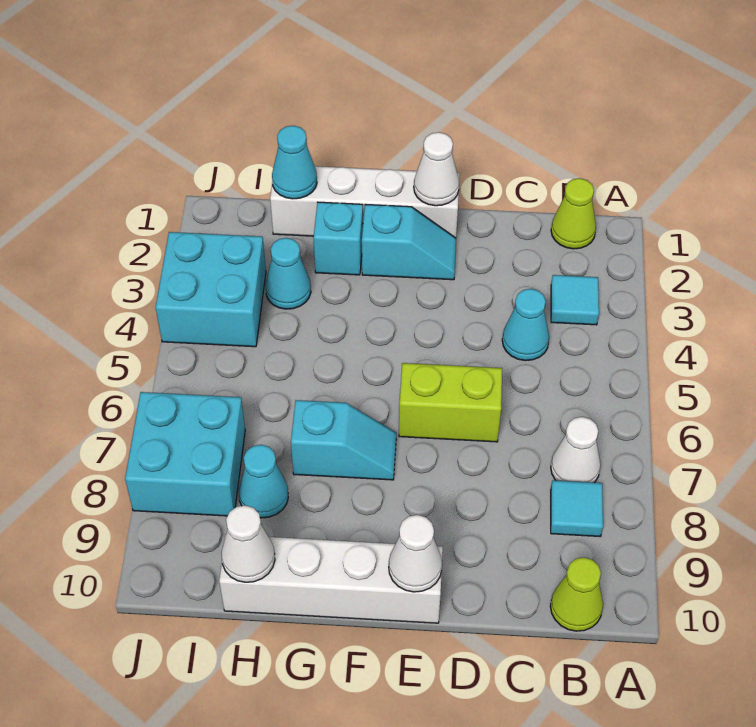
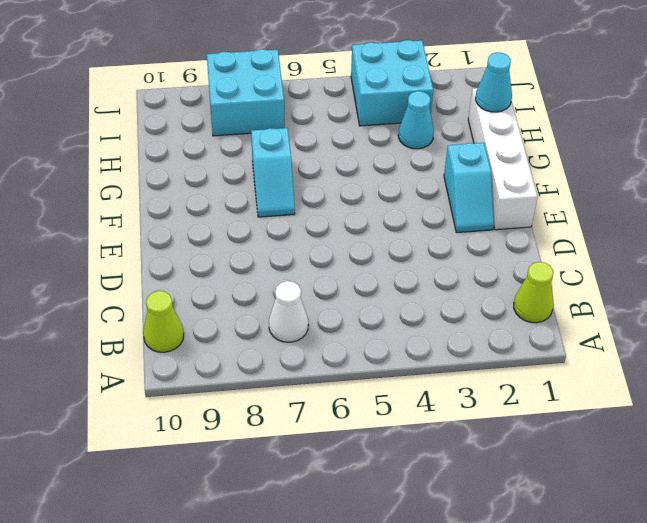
none -> cyan tile B3 level 1
none -> cyan tile B8 level 1
none -> cyan cone C4 level 1

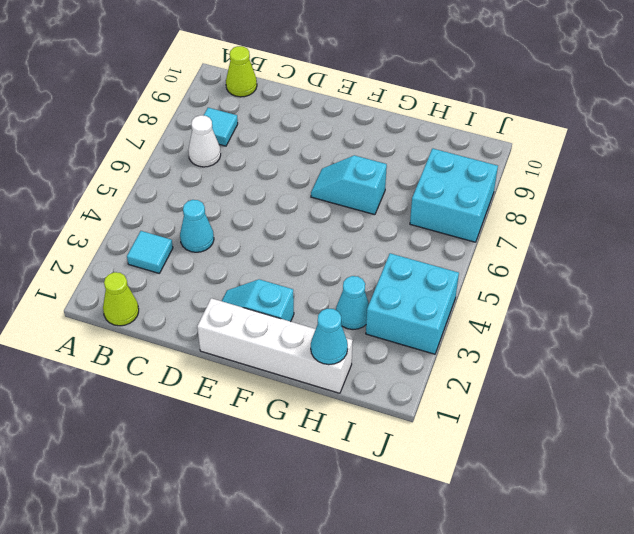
none -> lime brick D6:E6 level 1
none -> white brick E10:H10 level 1
none -> cyan brick G2 level 1

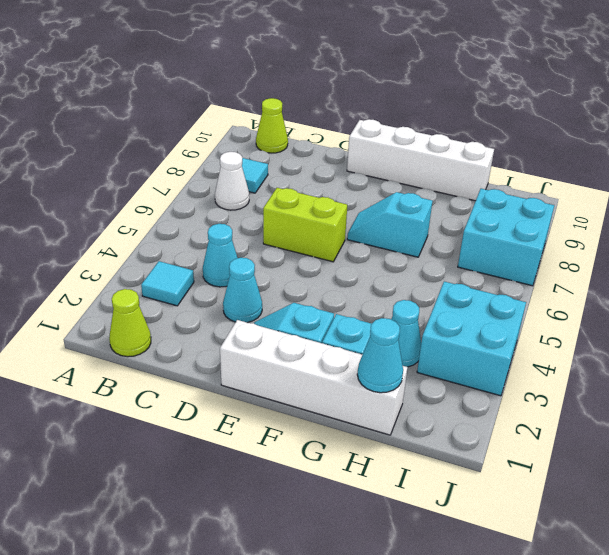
cyan cone D3 level 1 -> cyan cone H8 level 1
none -> white cone E1 level 2
none -> white cone E10 level 2
none -> white cone H10 level 2

